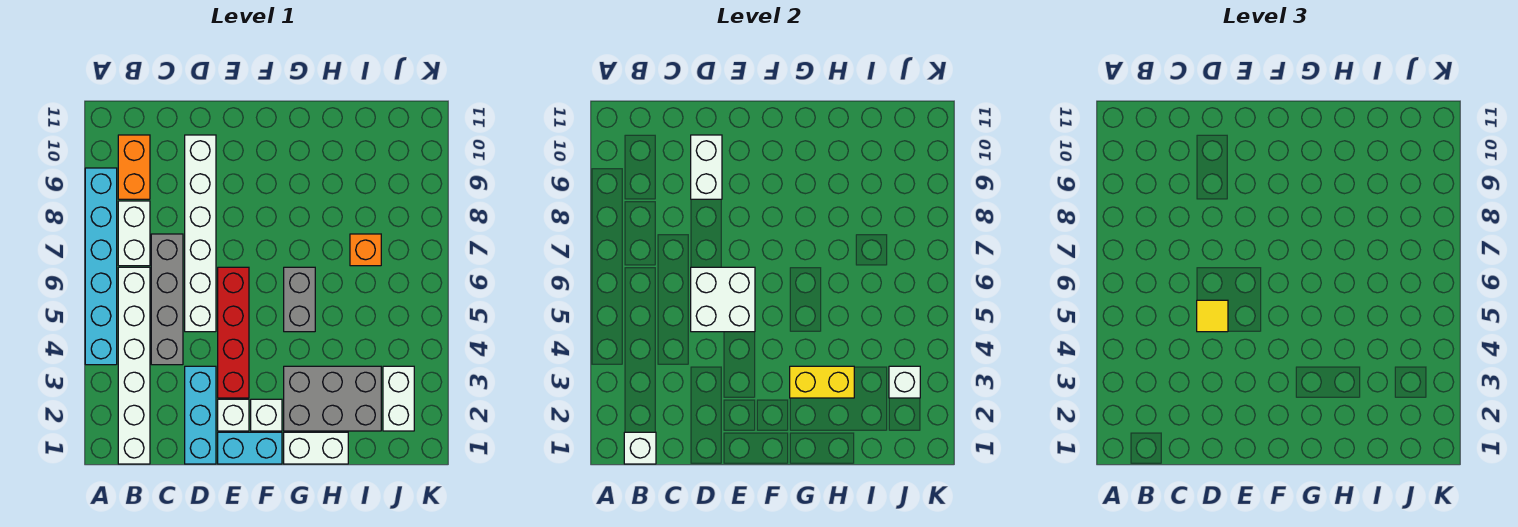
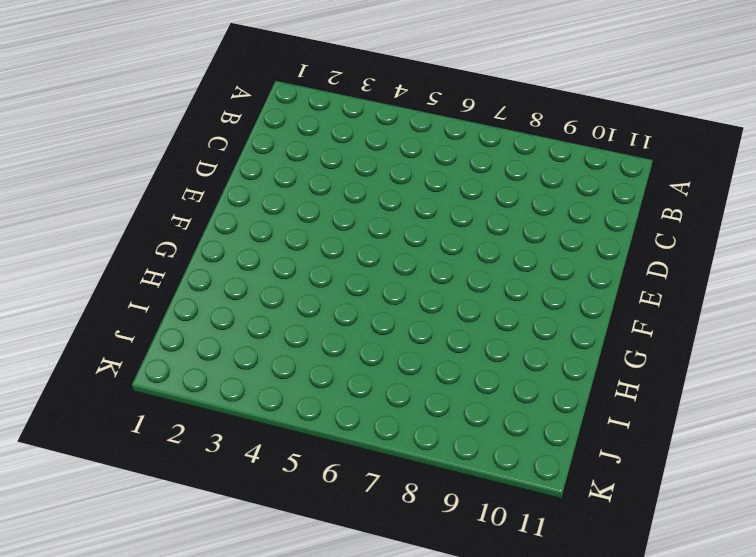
none -> cyan brick A4:A9 level 1
none -> white brick B1:B6 level 1
none -> white brick B7:B8 level 1

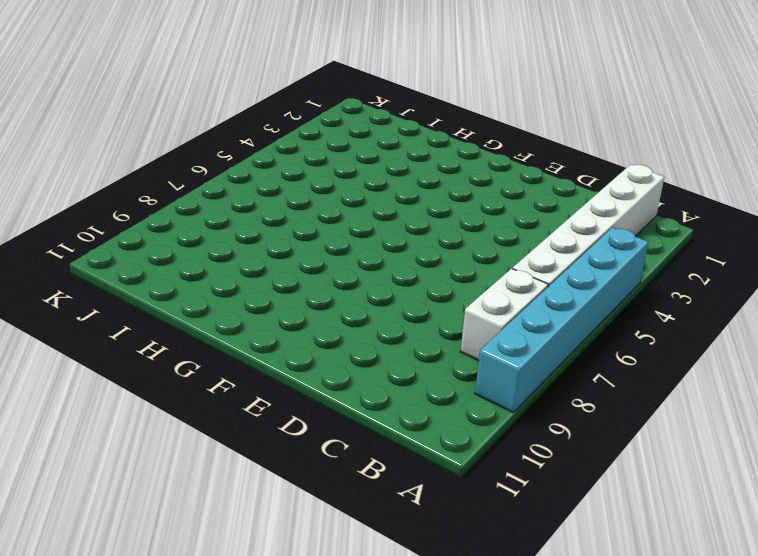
none -> orange brick B9:B10 level 1
none -> grey brick C4:C7 level 1
none -> cyan brick D1:D3 level 1

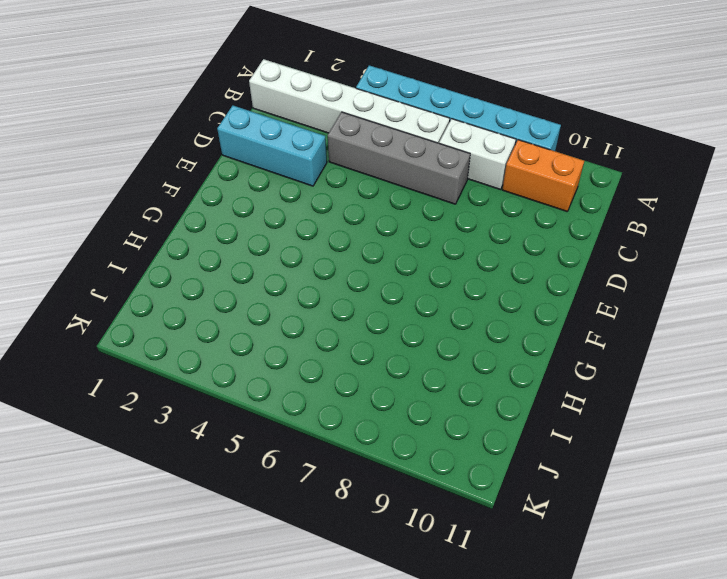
none -> white brick D5:D10 level 1
none -> cyan brick E1:F1 level 1
none -> white brick E2 level 1

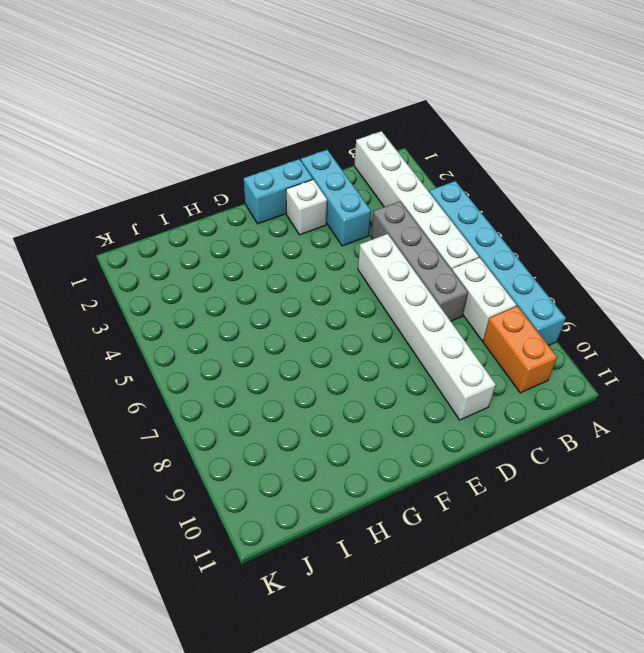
none -> red brick E3:E6 level 1
none -> white brick F2 level 1
none -> white brick G1:H1 level 1

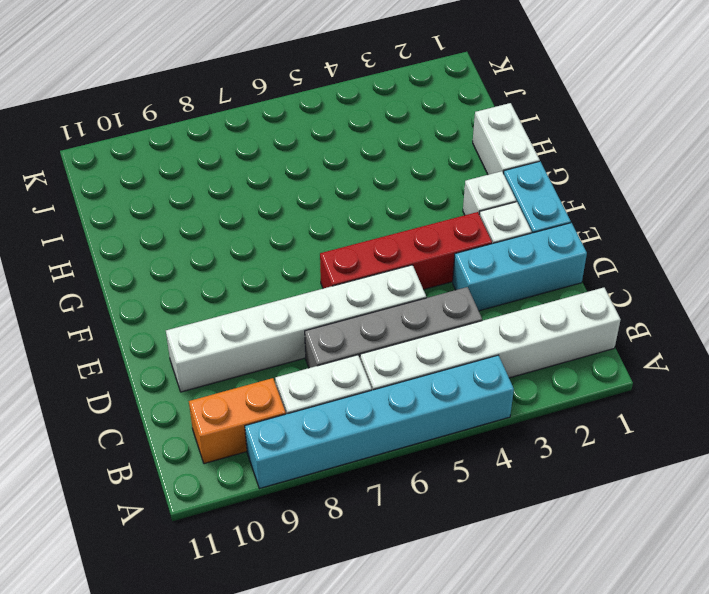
none -> grey brick G2:I3 level 1
none -> grey brick G5:G6 level 1
none -> orange brick I7 level 1

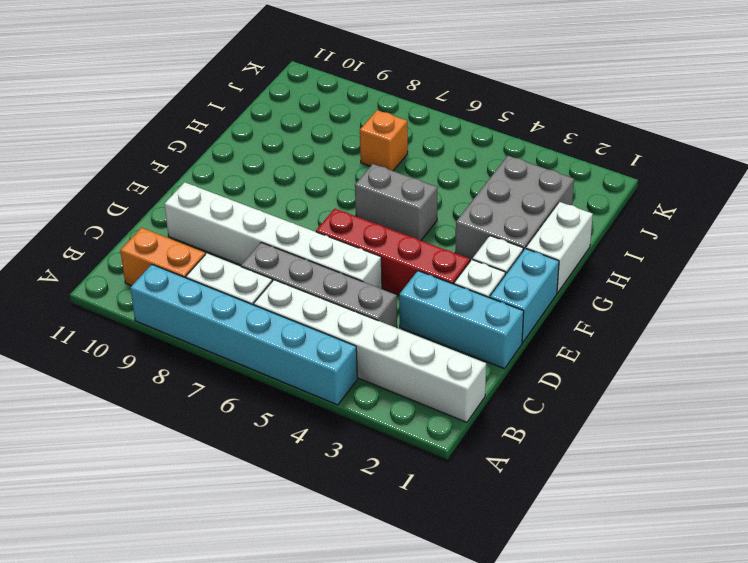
none -> white brick J2:J3 level 1
none -> white brick B1 level 2
none -> white brick D5:E6 level 2

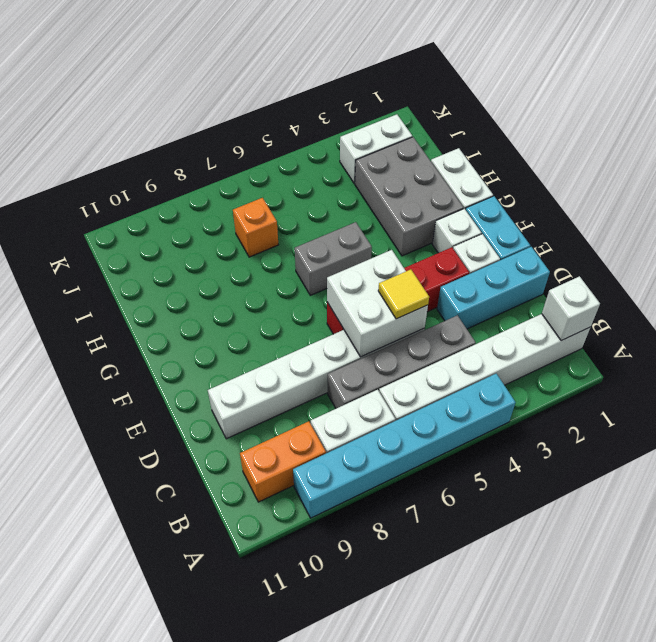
none -> white brick D9:D10 level 2
none -> yellow brick G3:H3 level 2
none -> white brick J3 level 2

